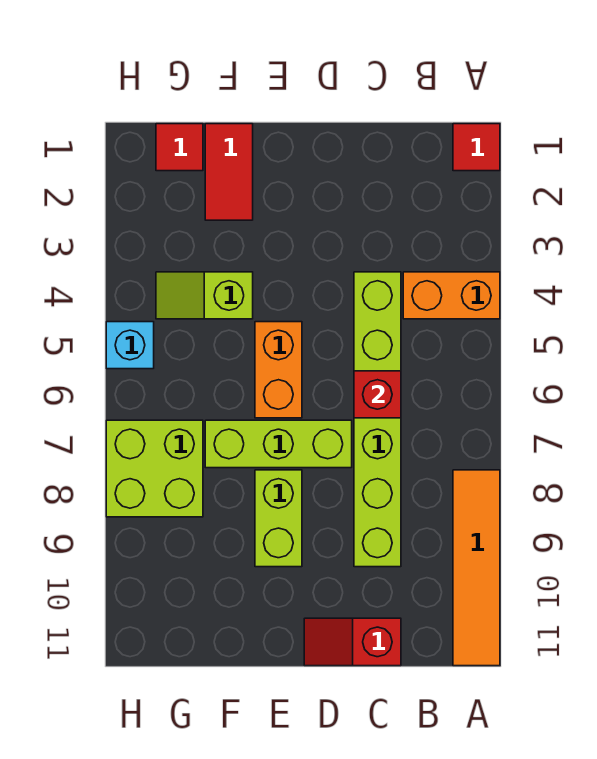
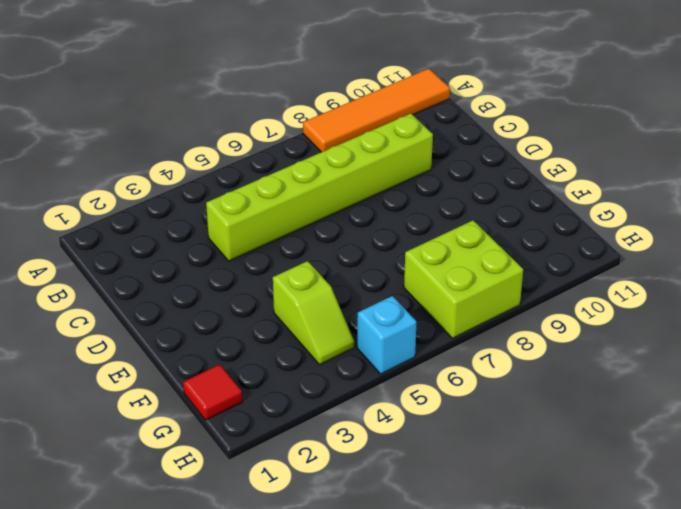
none -> red tile A1 level 1
none -> orange brick A4:B4 level 1
none -> red slope C11:D11 level 1 top C

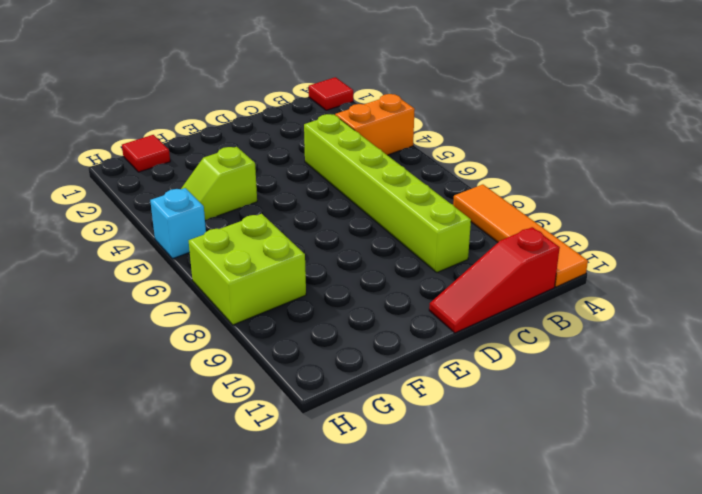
red slope B11:D11 level 1 top B -> red slope C11:D11 level 1 top C
none -> lime brick D7:F7 level 1
none -> orange brick E5:E6 level 1
none -> lime brick E8:E9 level 1

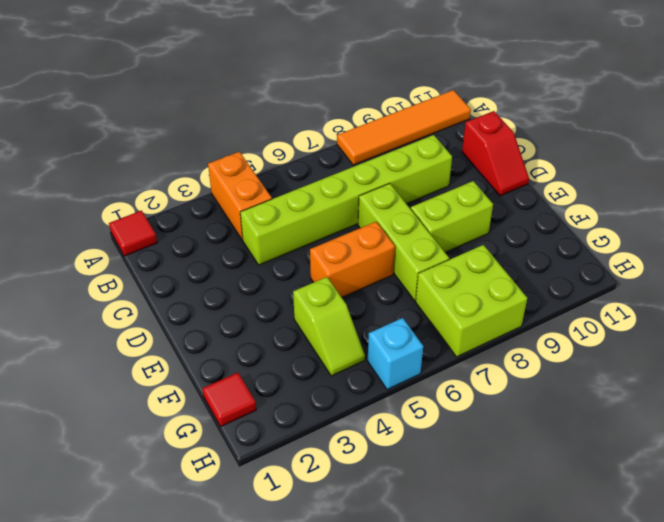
none -> red tile F1:F2 level 1
none -> red brick C6 level 2

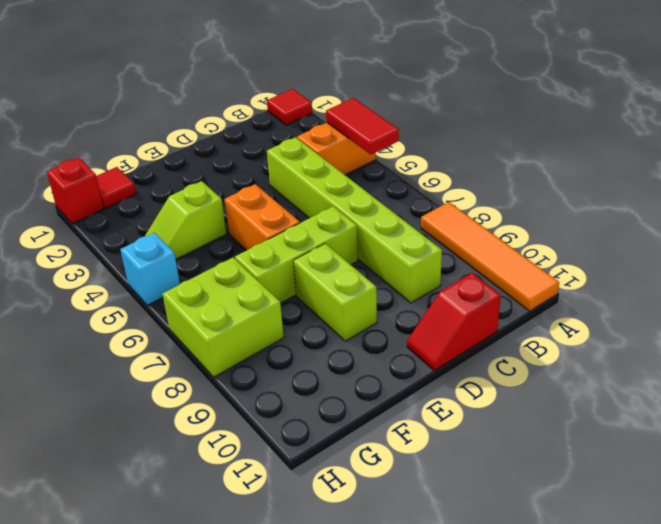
red tile A4:A5 level 2 -> red tile F1:F2 level 1
red brick H1 level 1 -> red brick C6 level 2

